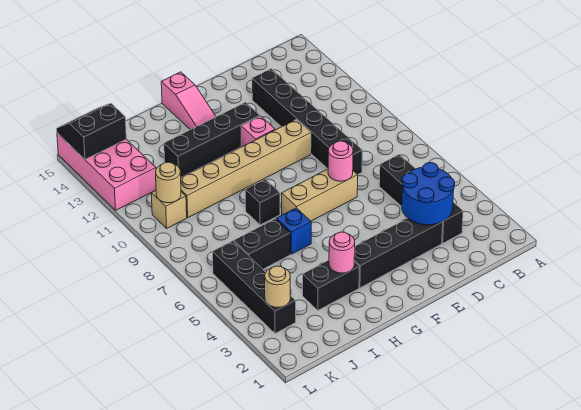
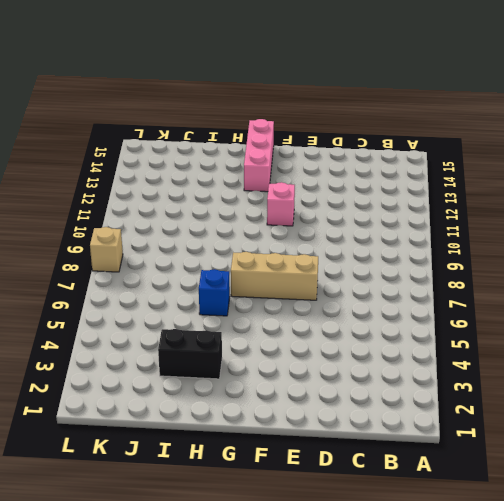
pink brick G13:G15 level 1 -> pink slope G13:G15 level 1 top 15
tan brick L8 level 1 -> tan brick K10 level 1
none -> black brick C3:C6 level 1
none -> black brick D3:G3 level 1
none -> black brick D8:D13 level 1

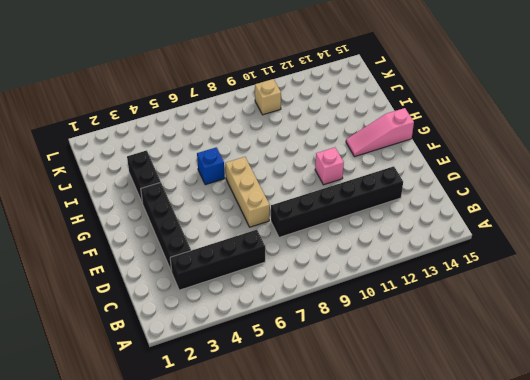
none -> tan brick E10:J10 level 1
none -> black brick F12:I12 level 1
none -> black brick H8 level 1

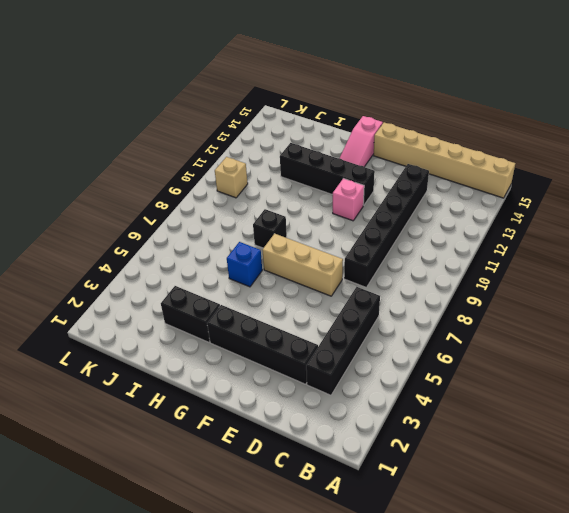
tan brick A15:F15 level 1 -> tan brick E10:J10 level 1
none -> black brick I6:J6 level 1
none -> black brick K3:K6 level 1
none -> pink brick K12:L15 level 1

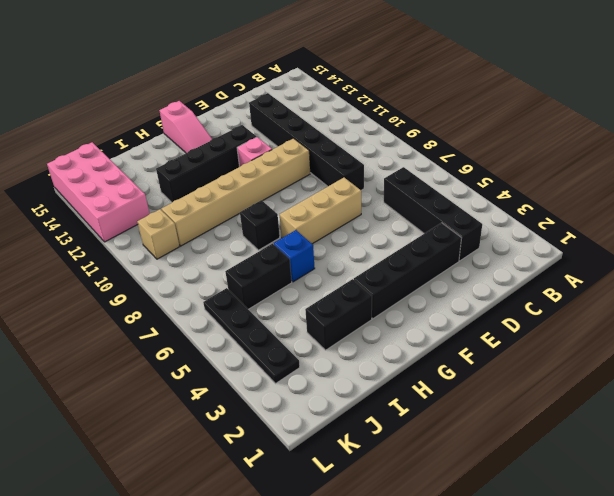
black plate K3:K6 level 1 -> black brick K3:K6 level 1
none -> blue round brick C3:D4 level 2
none -> pink round brick E7 level 2
none -> pink round brick H3 level 2

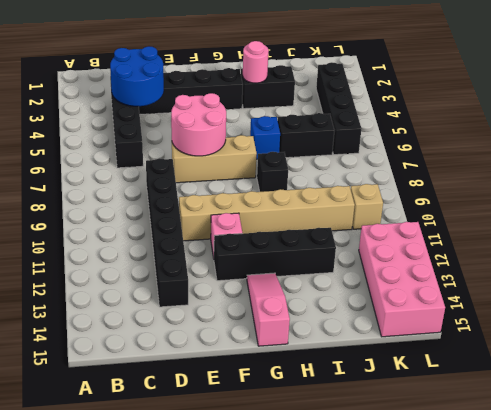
pink round brick E6:F7 level 2 -> pink round brick E7 level 2
none -> tan round brick K3 level 2
none -> tan round brick K10 level 2
none -> black slope K14:L15 level 2 top 14

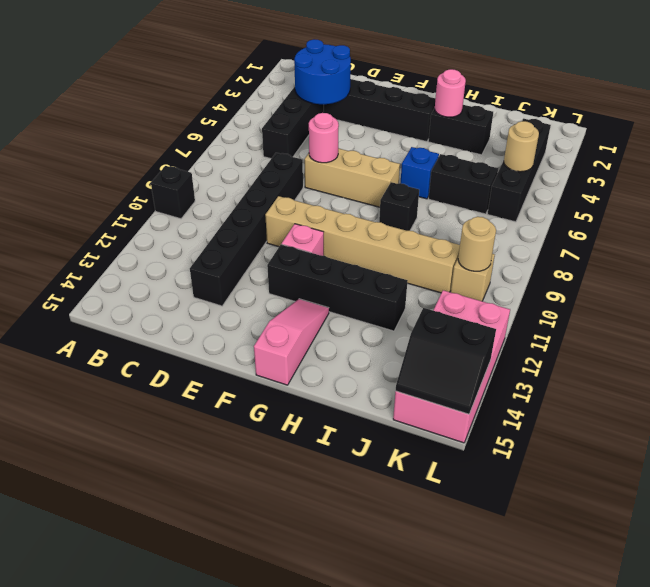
black brick A10 level 1 -> none
tan round brick K5 level 2 -> tan round brick K3 level 2

